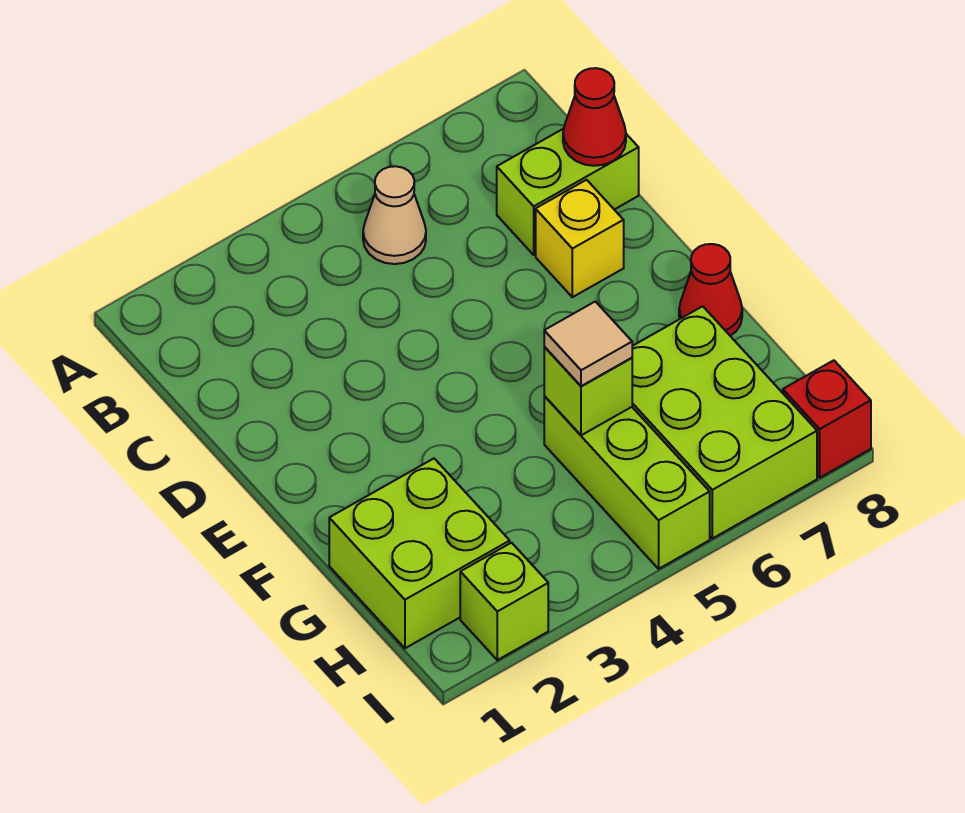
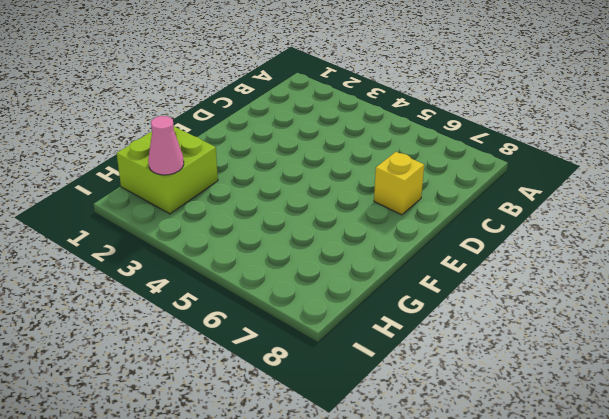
pink cone H2 level 2 -> none
none -> tan cone B5 level 1
none -> lime brick C7:C8 level 1
none -> red cone F8 level 1

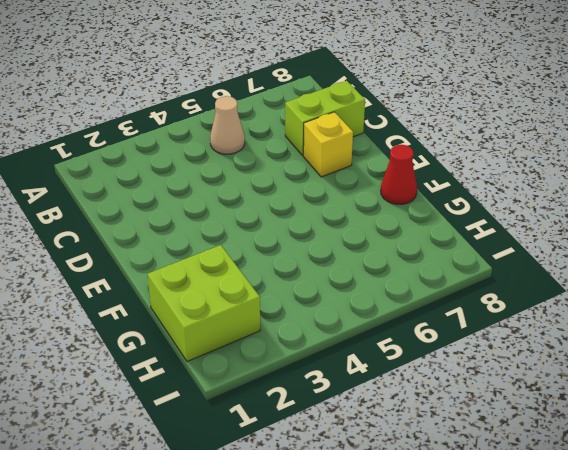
none -> lime brick G5:I5 level 1
none -> lime brick G6:I7 level 1
none -> lime brick I2 level 1

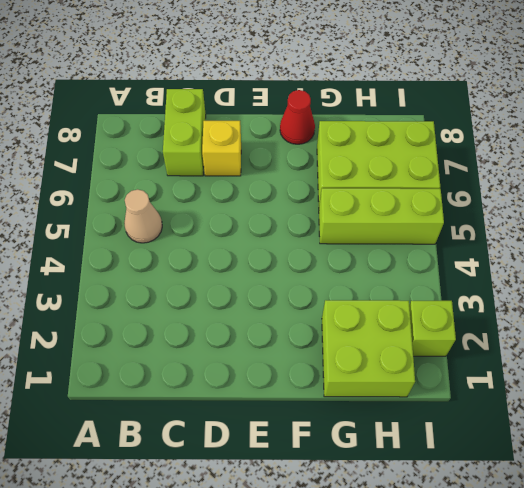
none -> red brick I8 level 1
none -> red cone C8 level 2
none -> lime brick G5 level 2

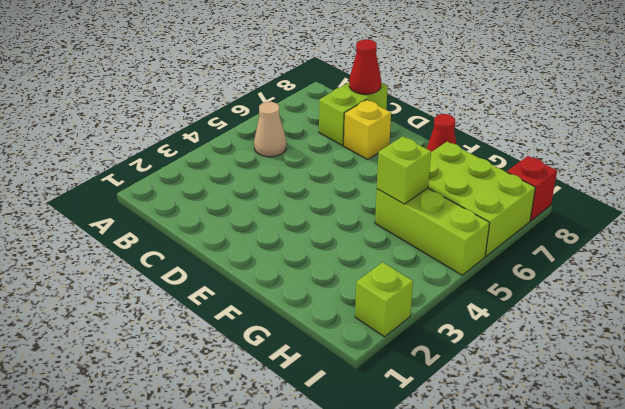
none -> lime brick G1:H2 level 1
none -> tan tile G5 level 3

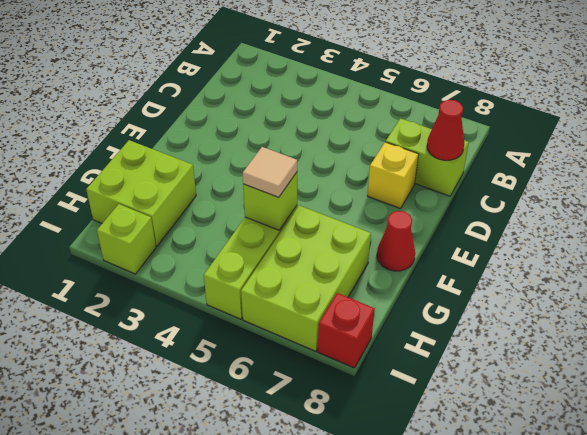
none -> tan cone B5 level 1

